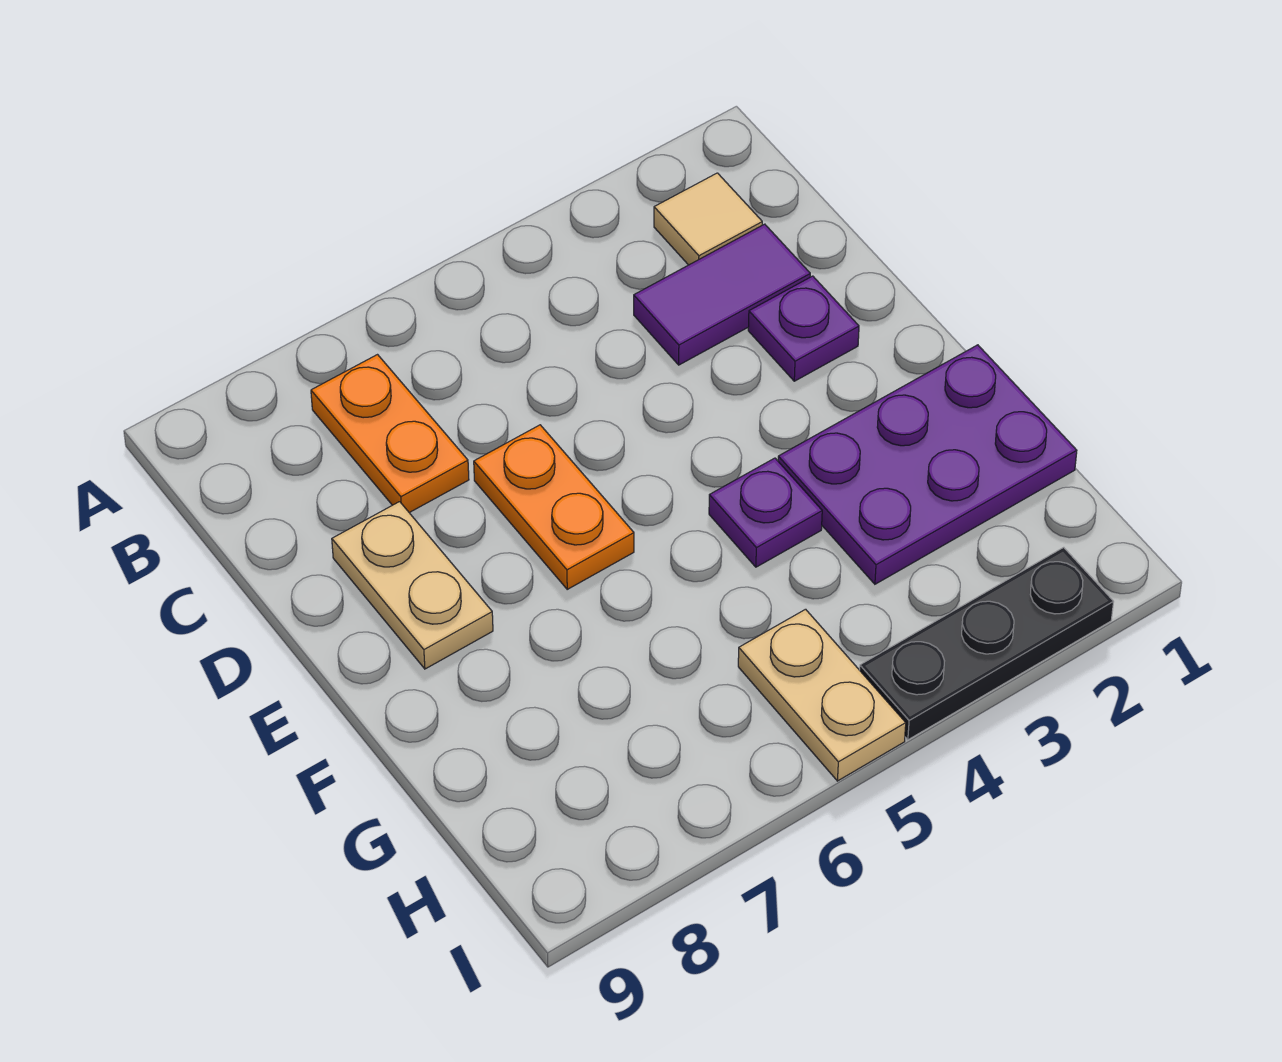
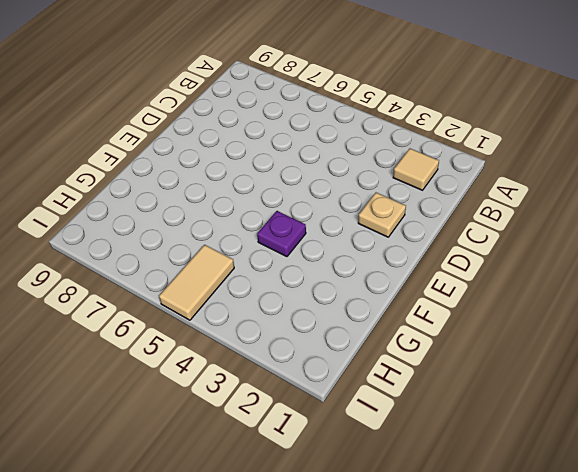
tan plate D2 level 1 -> purple plate D2 level 1
tan tile H5:I5 level 1 -> tan plate H5:I5 level 1
none -> orange plate B7:C7 level 1
none -> purple tile C2:C3 level 1

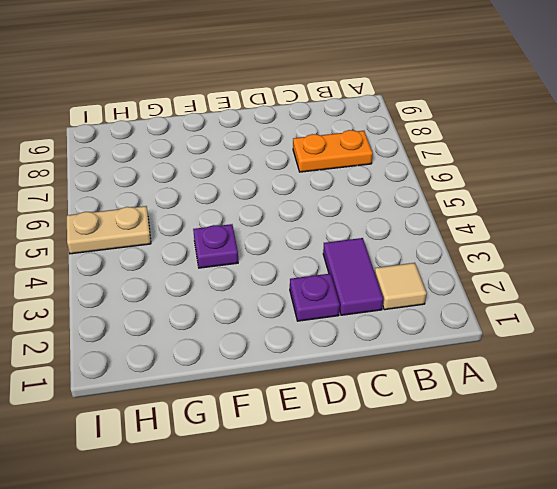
none -> orange plate D6:E6 level 1
none -> tan plate D8:E8 level 1

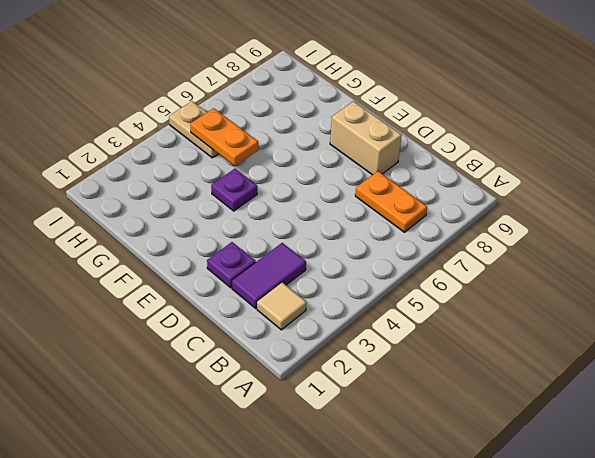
tan brick D8:E8 level 1 -> tan plate D8:E8 level 1
orange plate G5:H5 level 2 -> orange plate D6:E6 level 1
none -> purple plate F1:G3 level 1
none -> black plate I2:I4 level 1

